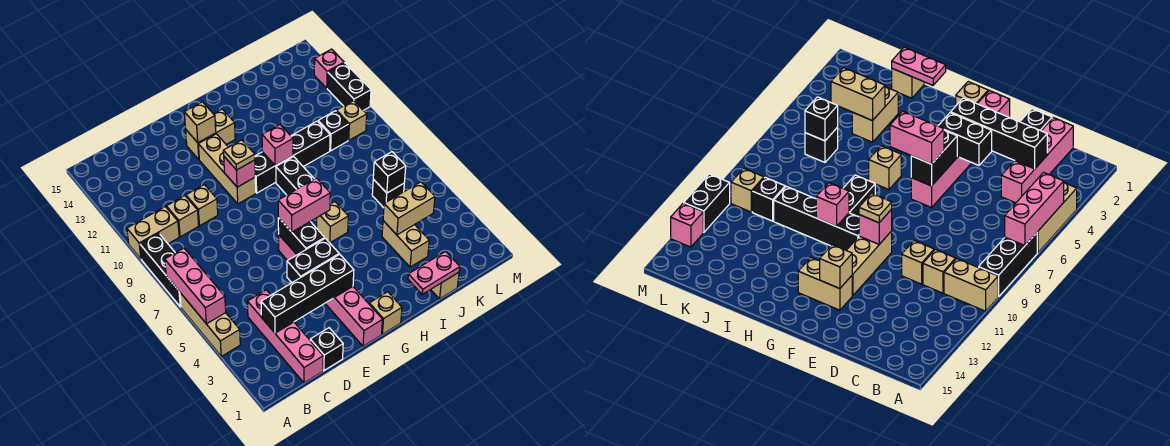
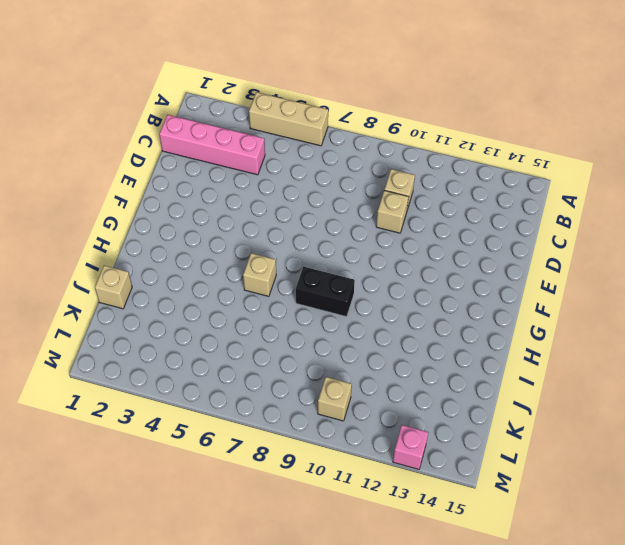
none -> black brick A7:A9 level 1
none -> tan brick A10:B10 level 1
none -> black brick D1 level 1
none -> pink brick F1:F6 level 1

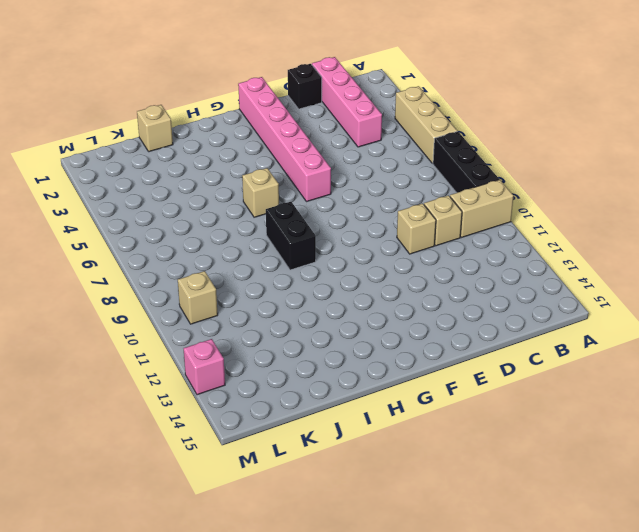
none -> tan brick F10:F12 level 1
none -> tan brick F13:G13 level 1
none -> tan brick G1 level 1
none -> black brick G10:J10 level 1

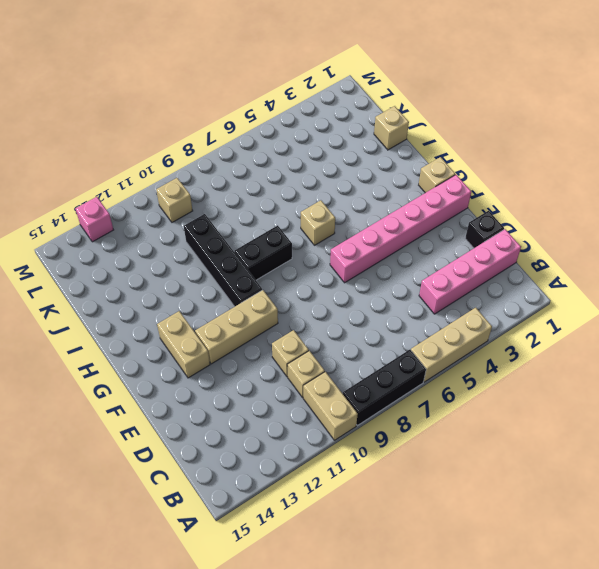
none -> tan brick J3:J4 level 1
none -> black brick K6 level 1
none -> black brick K10 level 1
none -> black brick M11:M12 level 1

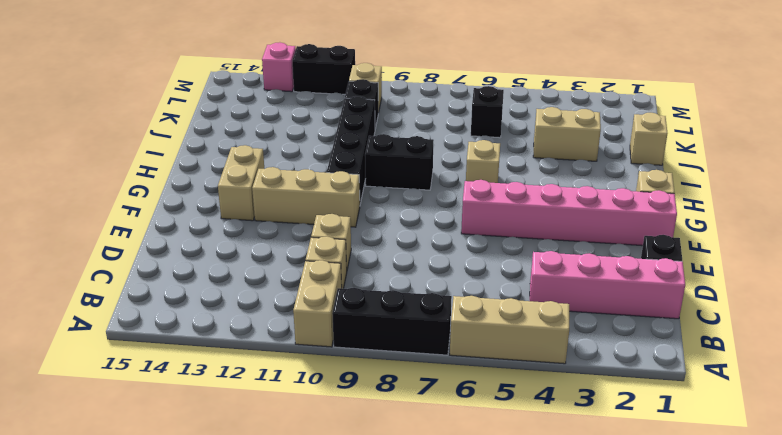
none -> pink brick A5:A7 level 2
none -> black brick C3:F3 level 2
none -> black brick E4:F4 level 2
none -> black brick F5:F6 level 2

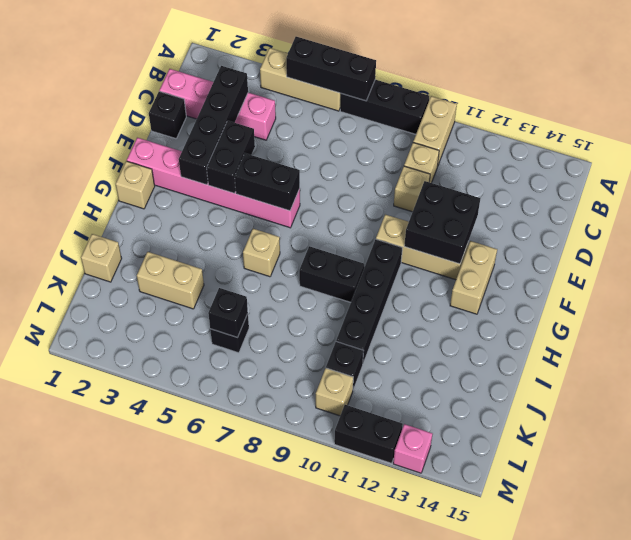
black brick A5:A7 level 2 -> pink brick A5:A7 level 2
black brick E11:F12 level 2 -> none
none -> pink brick F10 level 2
none -> tan brick F13 level 2
none -> pink brick H10 level 2
none -> pink plate I1:J1 level 2

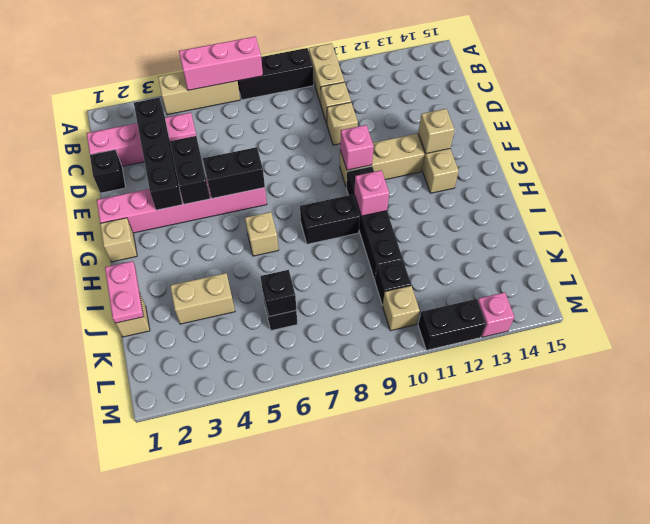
none -> tan brick J4:K4 level 2
none -> pink brick F6:G6 level 3
none -> tan plate F10 level 3

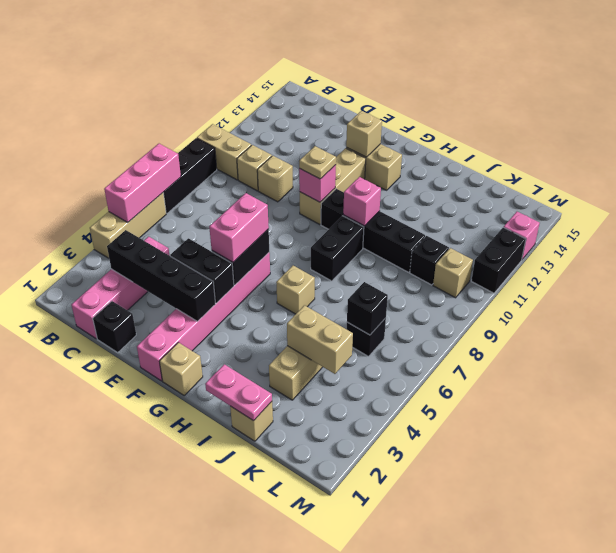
pink brick F5:F6 level 3 -> pink brick F6:G6 level 3

